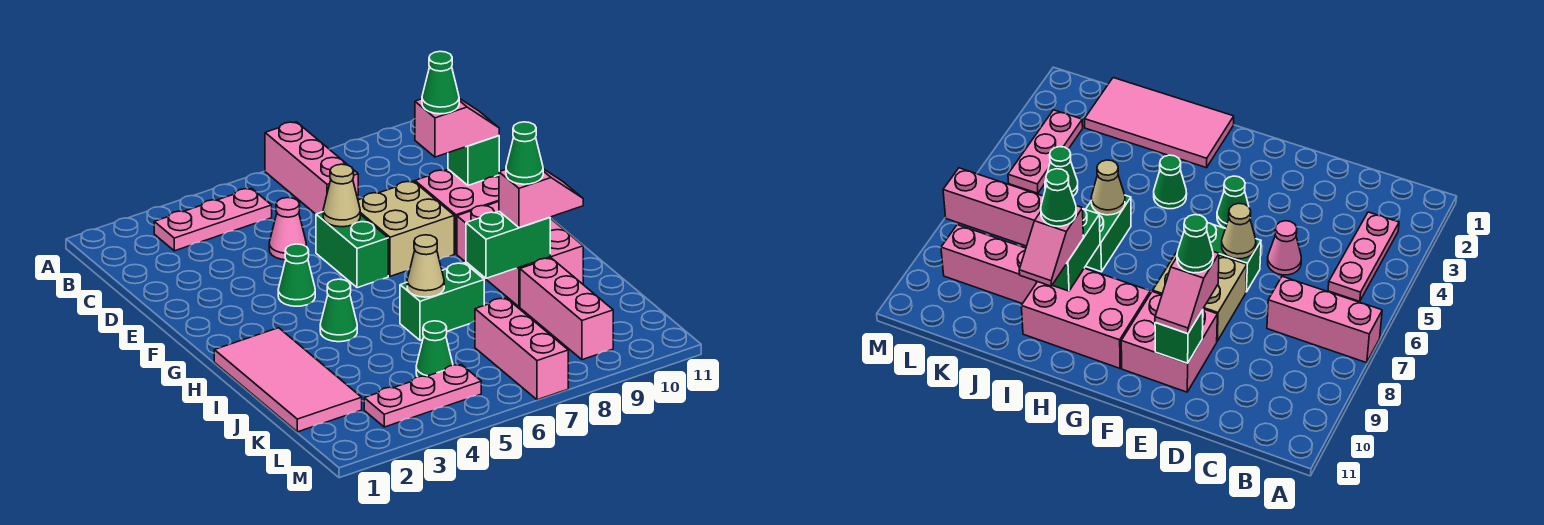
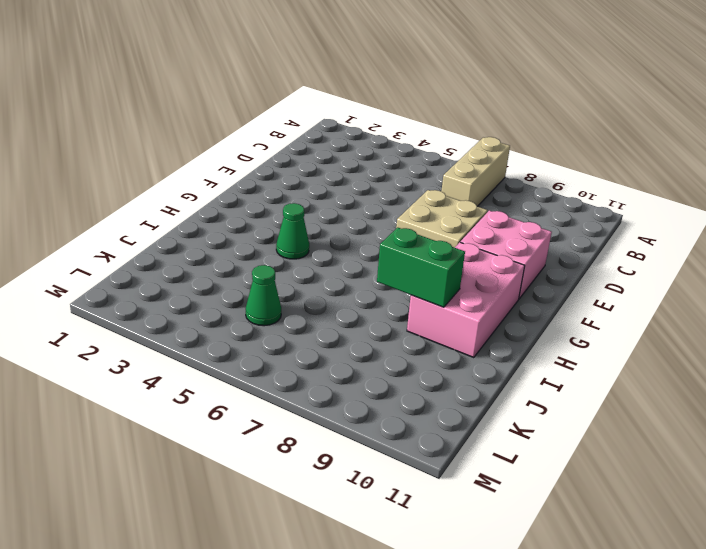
tan brick A7:C7 level 1 -> pink brick A7:C7 level 1
none -> pink plate B3:B5 level 1
none -> pink cone D5 level 1
none -> green brick E6:F6 level 1

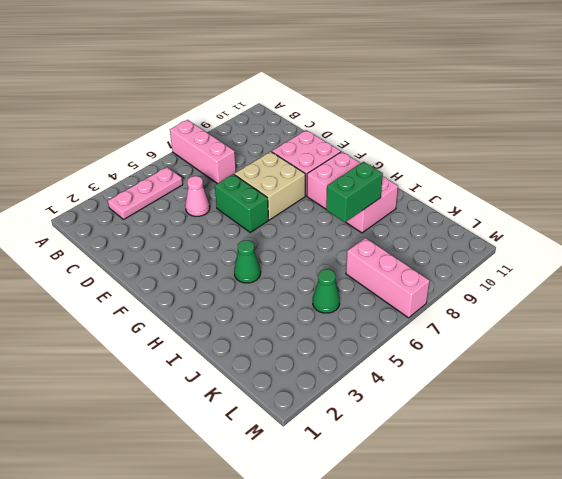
none -> green cone F4 level 1
none -> pink tile H1:K2 level 1
none -> green brick I6:I7 level 1

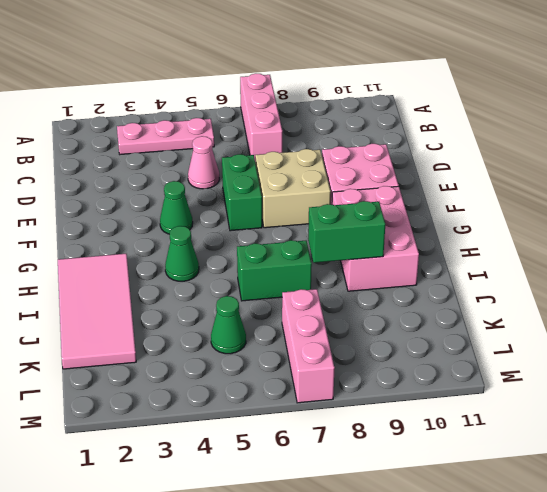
none -> pink brick J9:L9 level 1
none -> pink plate L3:L5 level 1
none -> tan cone E6 level 2

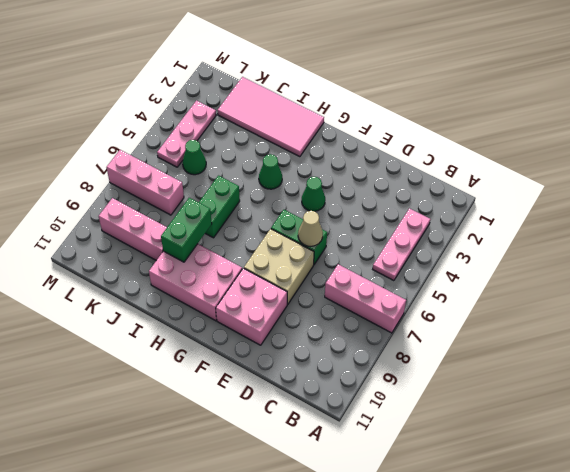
none -> pink cone D5 level 1
none -> green brick E10 level 2
none -> tan cone I6 level 2

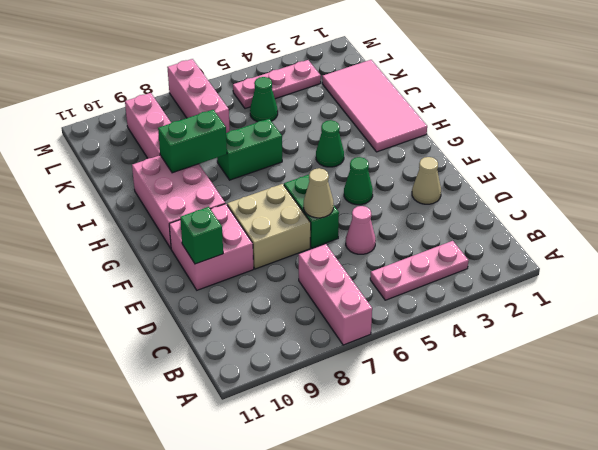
tan cone E2 level 1 -> tan cone I6 level 2
none -> pink slope E9:E10 level 3 top 9
none -> pink slope I9:I10 level 3 top 9
none -> green cone E9 level 4

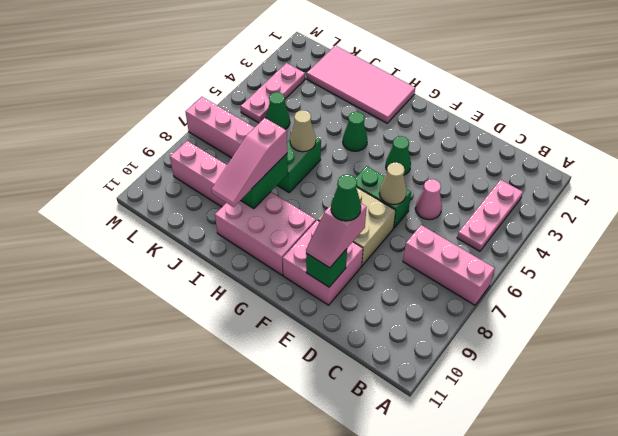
pink slope I8:I10 level 3 top 8 -> pink slope I9:I10 level 3 top 9
none -> green cone I9 level 4

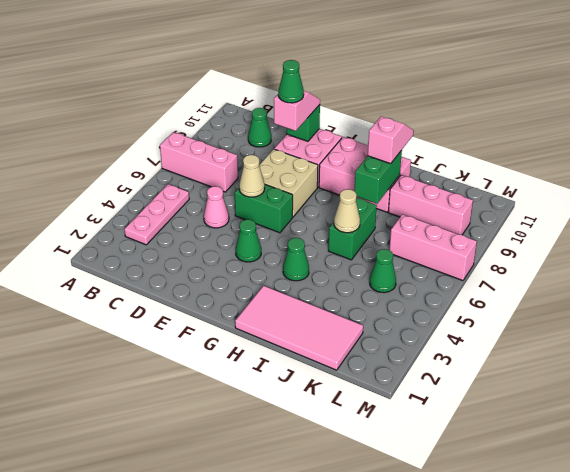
green cone C10 level 1 -> green cone I9 level 4
none -> pink plate L3:L5 level 1

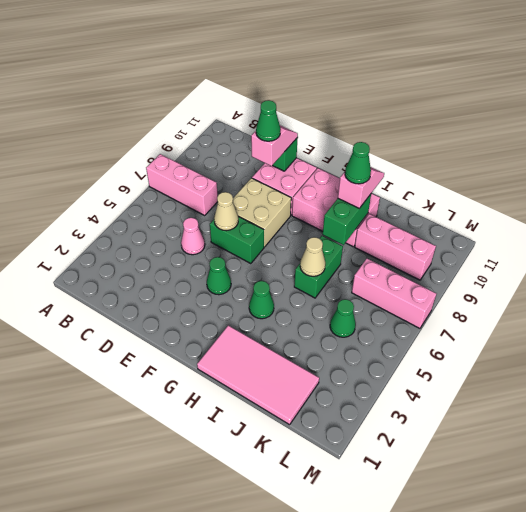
none -> pink plate B3:B5 level 1
none -> pink plate L3:L5 level 1

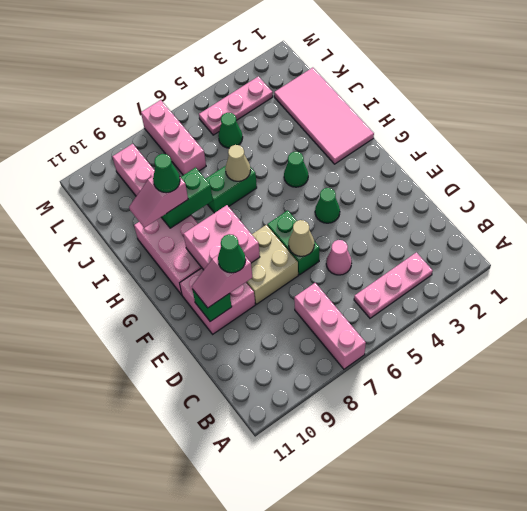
pink brick F8:G9 level 2 -> none

